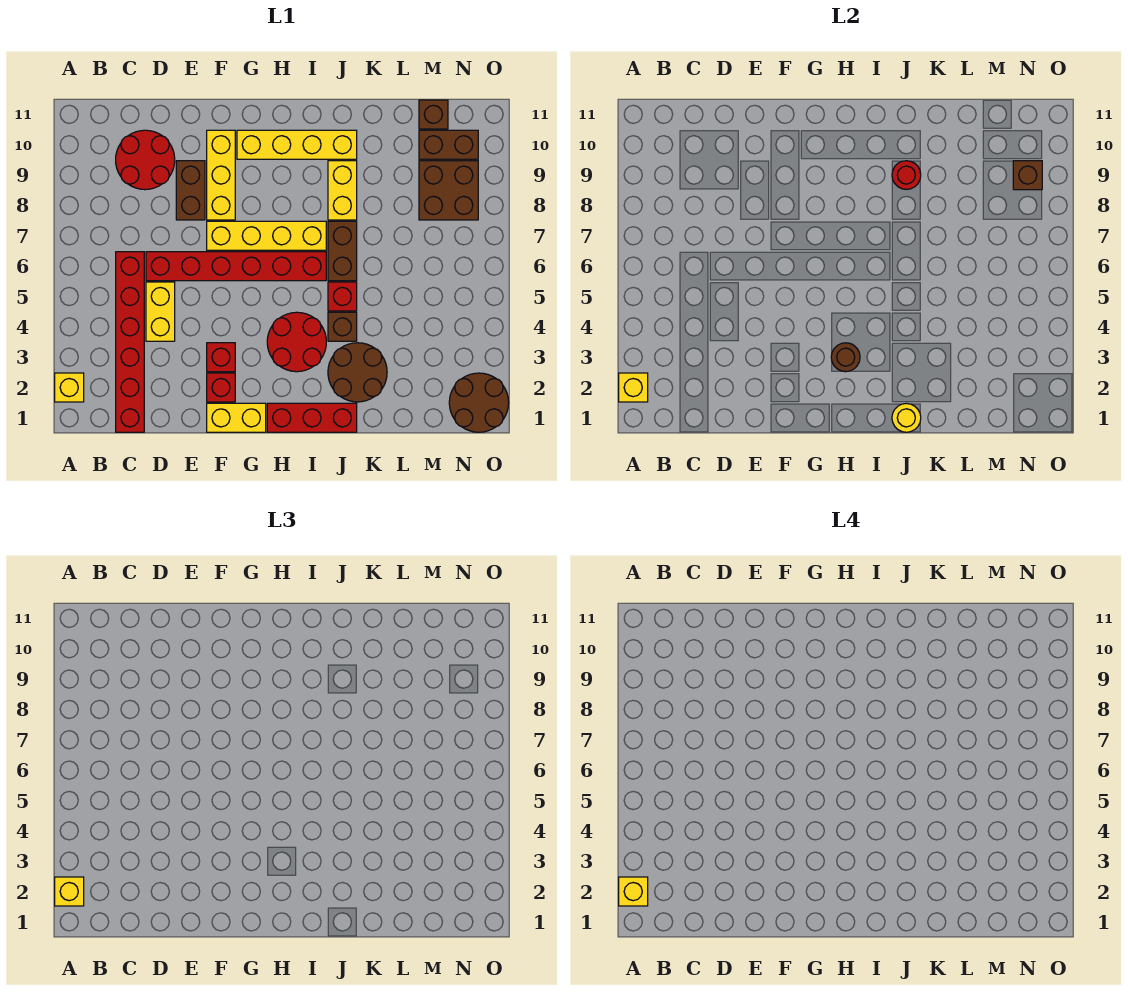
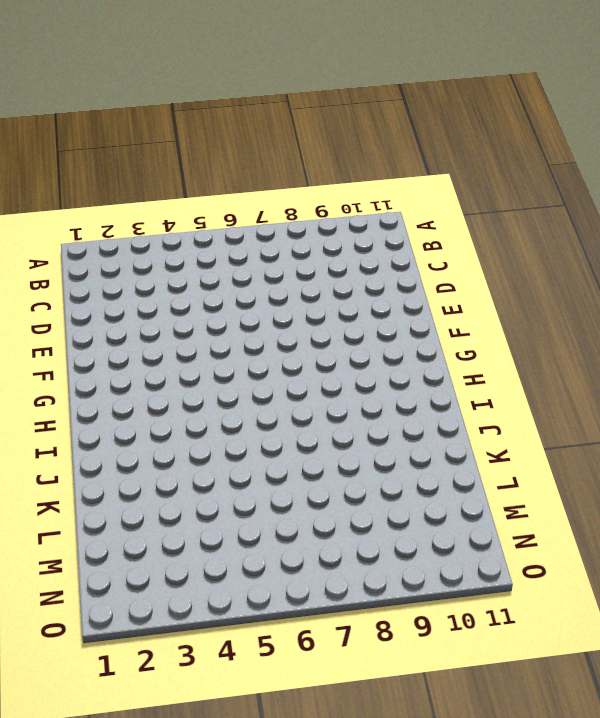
none -> yellow brick A2 level 1
none -> red brick C1:C6 level 1
none -> red round brick C9:D10 level 1
none -> yellow brick D4:D5 level 1

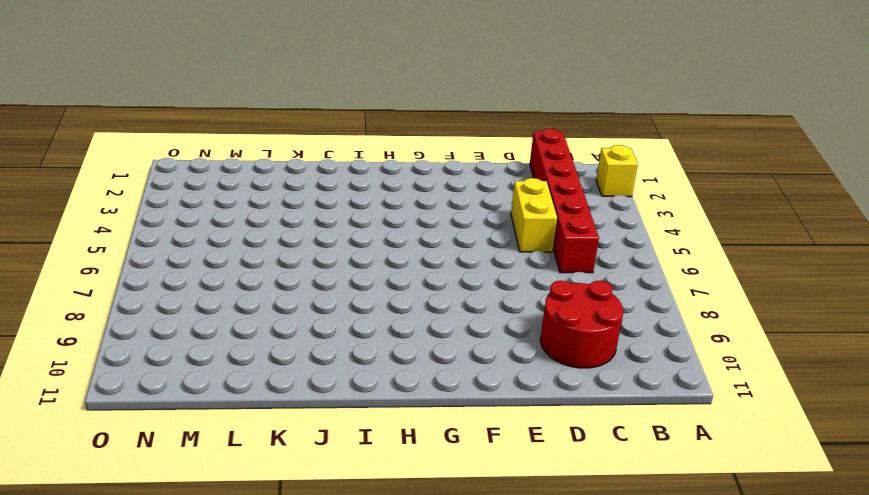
none -> red brick D6:I6 level 1
none -> brown brick E8:E9 level 1
none -> yellow brick F1:G1 level 1
none -> red brick F2 level 1

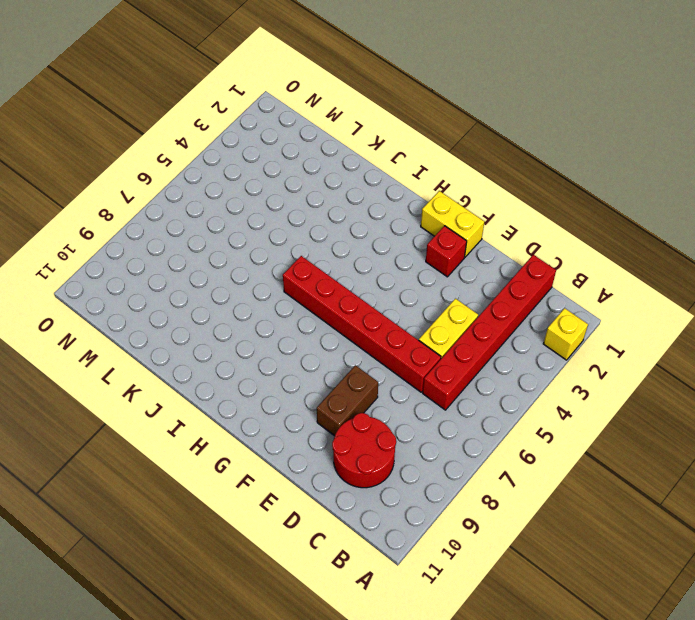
none -> red brick F3 level 1
none -> yellow brick F7:I7 level 1
none -> yellow brick F8:F10 level 1
none -> yellow brick G10:J10 level 1

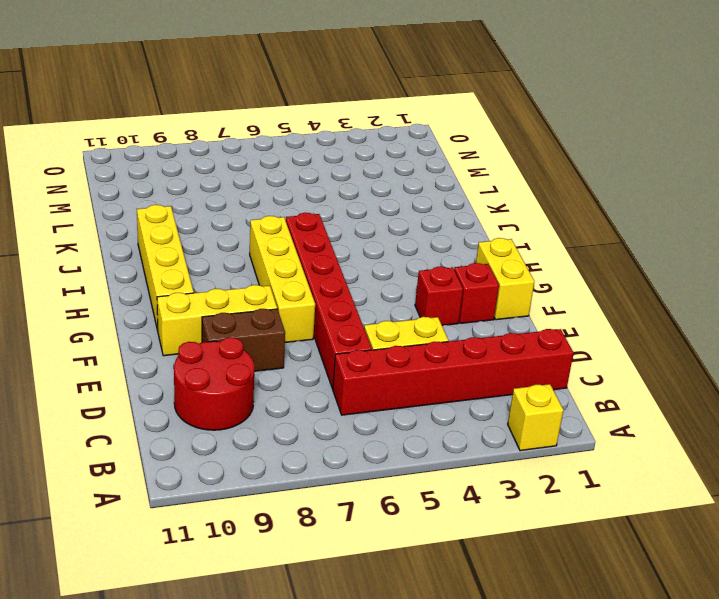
none -> red brick H1:J1 level 1
none -> red round brick H3:I4 level 1
none -> brown round brick J2:K3 level 1
none -> brown brick J4 level 1

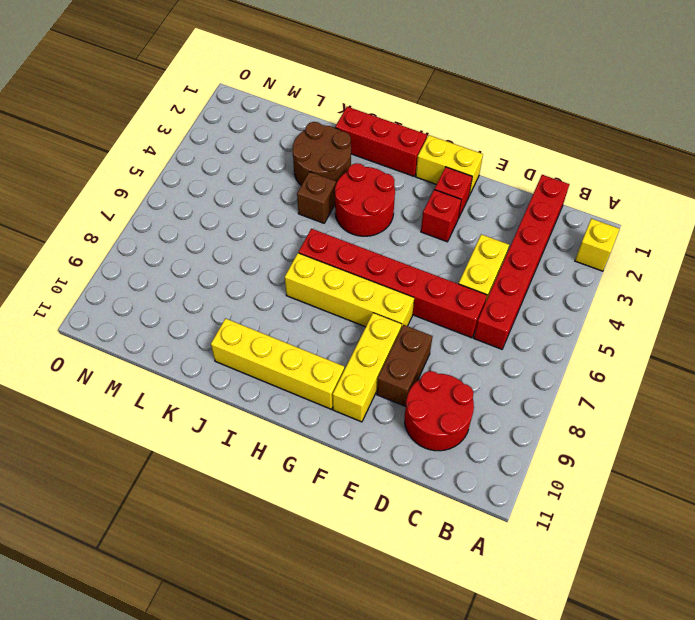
none -> red brick J5 level 1
none -> brown brick J6:J7 level 1
none -> yellow brick J8:J9 level 1
none -> brown brick M8:N9 level 1

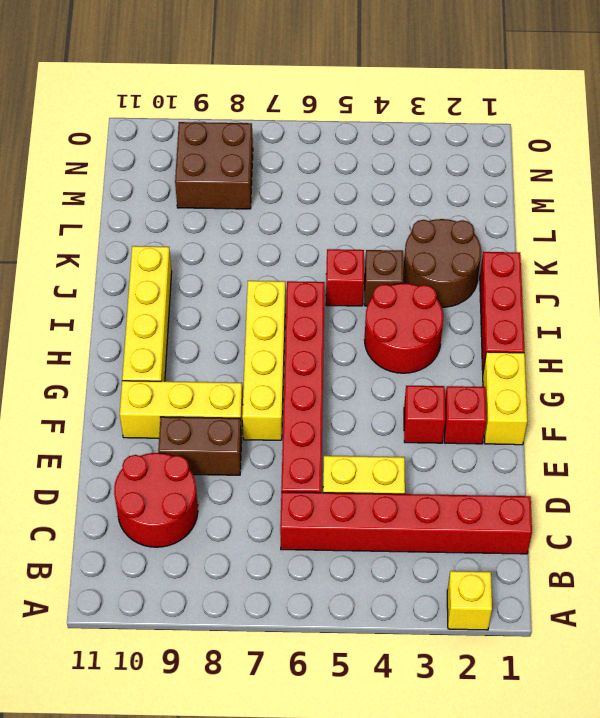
none -> brown brick J6:J7 level 1
none -> yellow brick J8:J9 level 1
none -> brown brick M10:N10 level 1
none -> brown brick M11 level 1

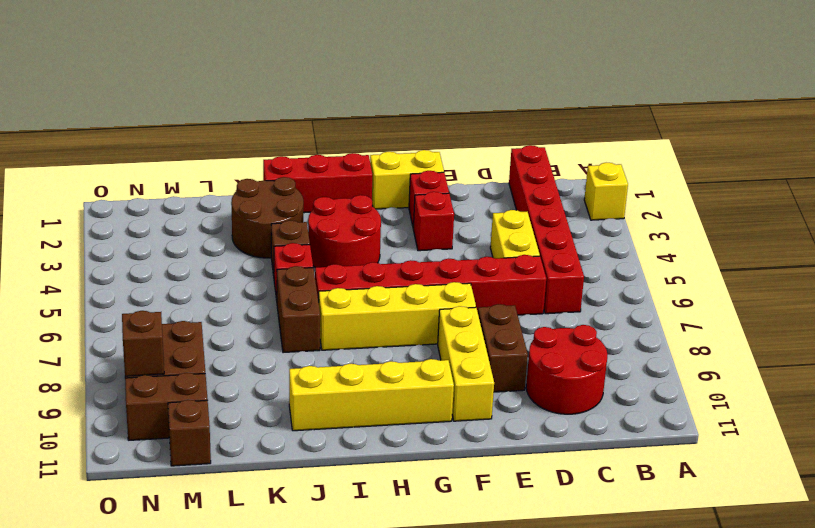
none -> yellow brick J8:J9 level 1
none -> brown round brick N1:O2 level 1
none -> yellow brick A2 level 2
none -> brown round brick H3 level 2

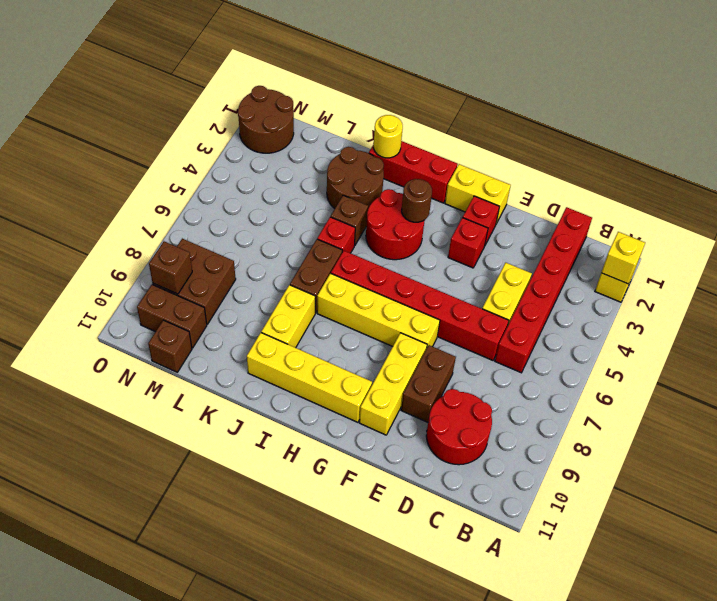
none -> red round brick J9 level 2
none -> yellow brick A2 level 3
none -> yellow brick A2 level 4

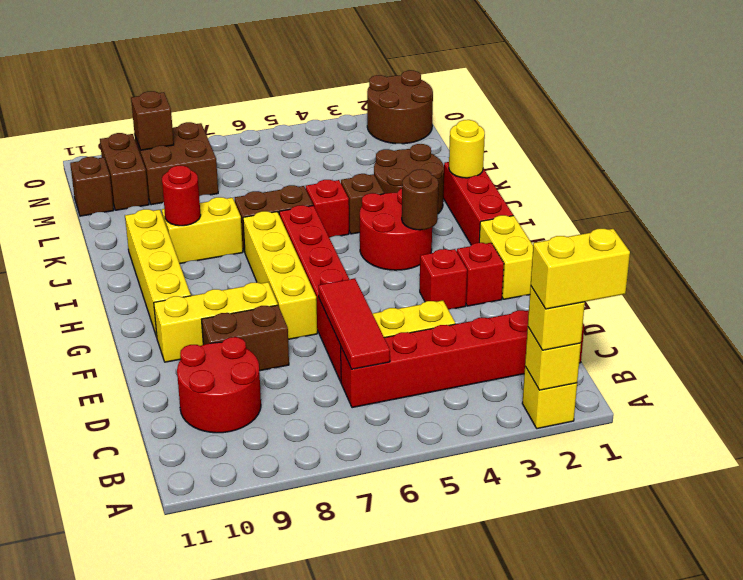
yellow brick A1:A2 level 4 -> yellow brick A2 level 4
red tile C6:E6 level 2 -> none

